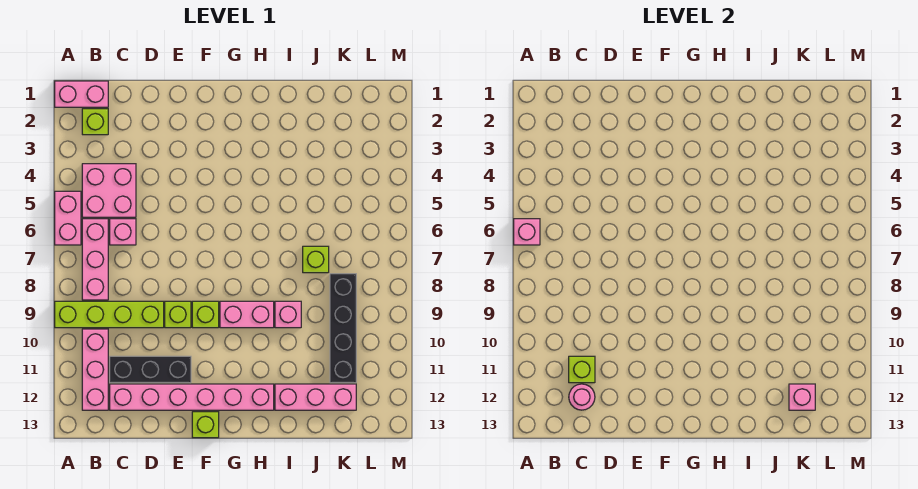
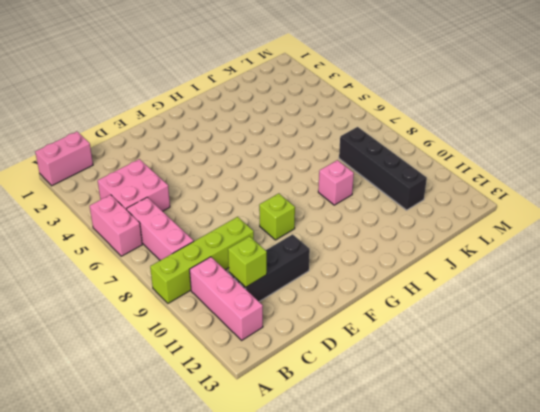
none -> lime brick B2 level 1
none -> pink brick C6 level 1
none -> pink brick C12:H12 level 1

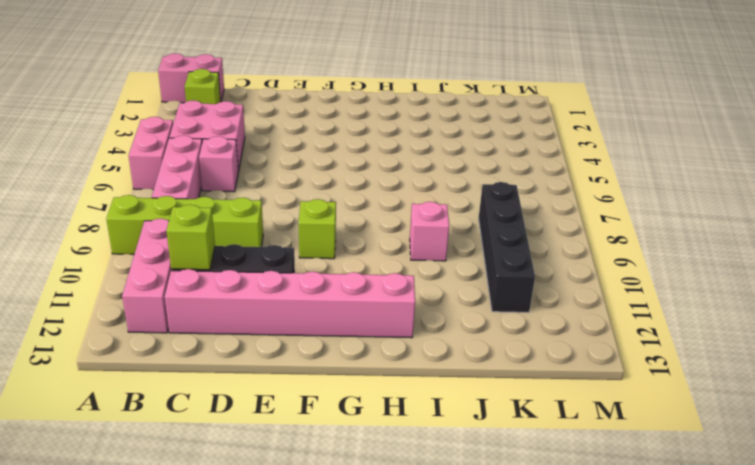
none -> lime brick E9 level 1
none -> lime brick F13 level 1
none -> pink brick G9:H9 level 1

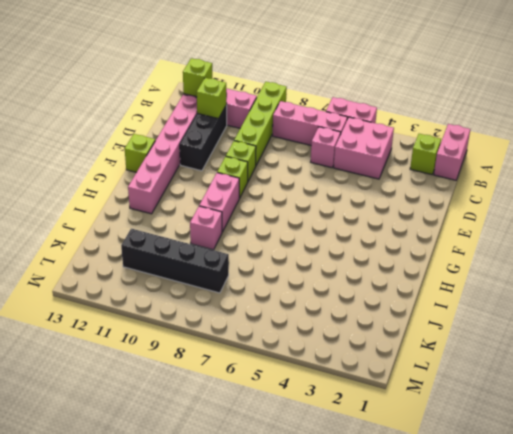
lime brick B12 level 2 -> lime brick J7 level 1
none -> pink brick I12:K12 level 1
none -> pink brick A6 level 2
none -> pink round brick C12 level 2

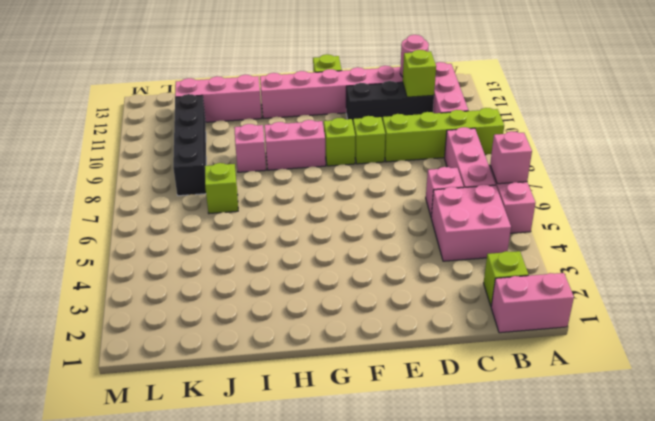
none -> pink brick K12 level 2

